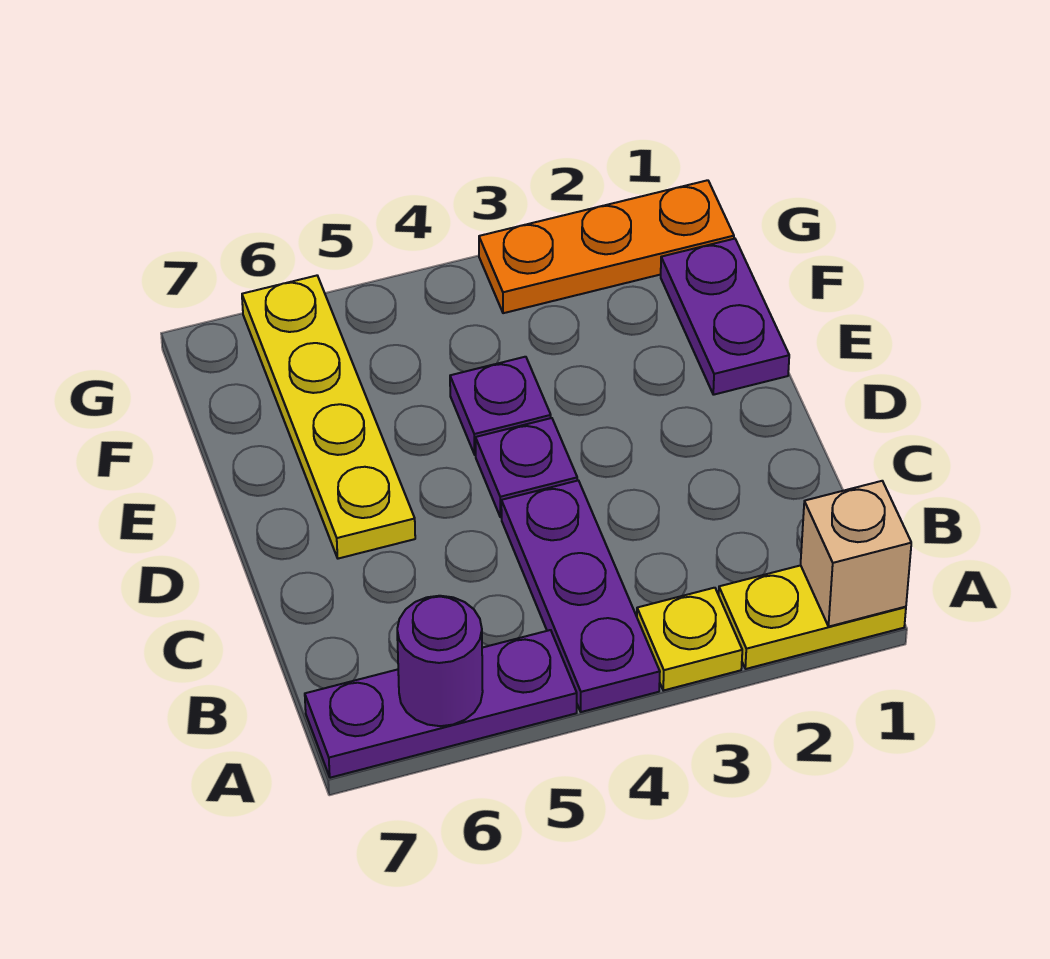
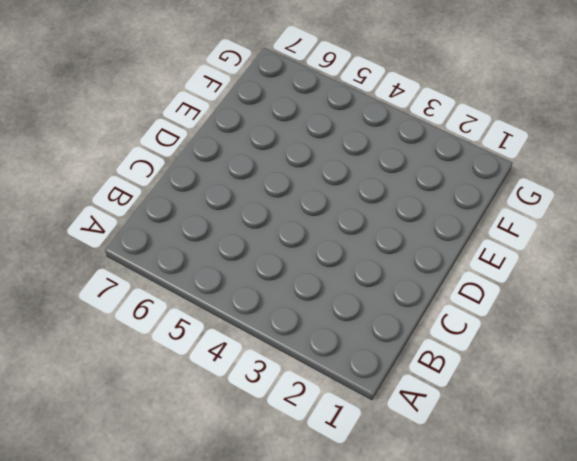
none -> yellow plate A1:A2 level 1
none -> yellow plate A3 level 1

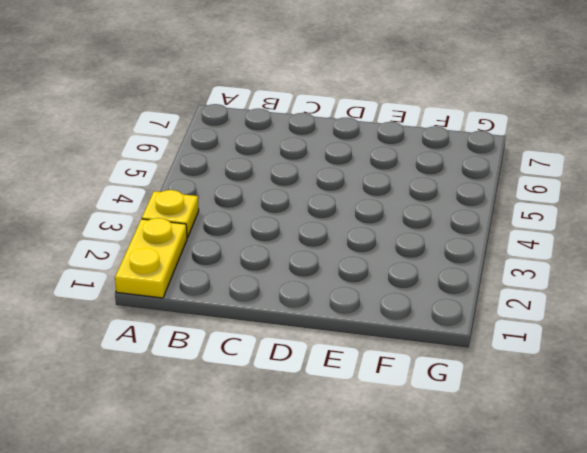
none -> purple plate A4:C4 level 1
none -> purple plate A5:A7 level 1

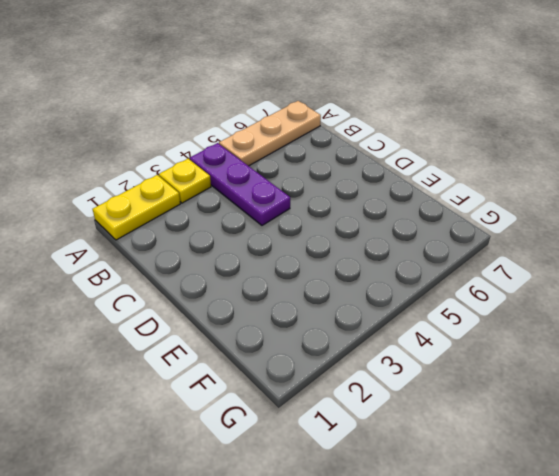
tan plate A5:A7 level 1 -> purple plate A5:A7 level 1
none -> purple plate D4 level 1
none -> yellow plate D6:G6 level 1

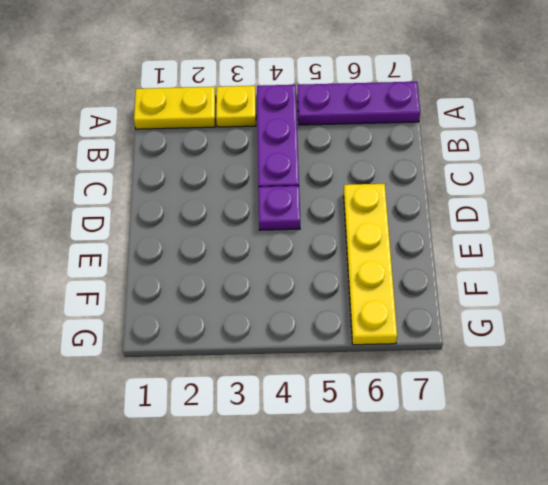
none -> purple plate E1:F1 level 1
none -> purple plate E4 level 1

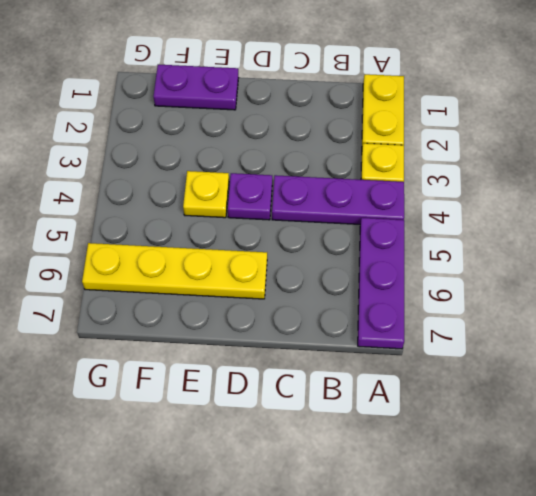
yellow plate E4 level 1 -> purple plate E4 level 1
none -> orange plate G1:G3 level 1
none -> tan brick A1 level 2

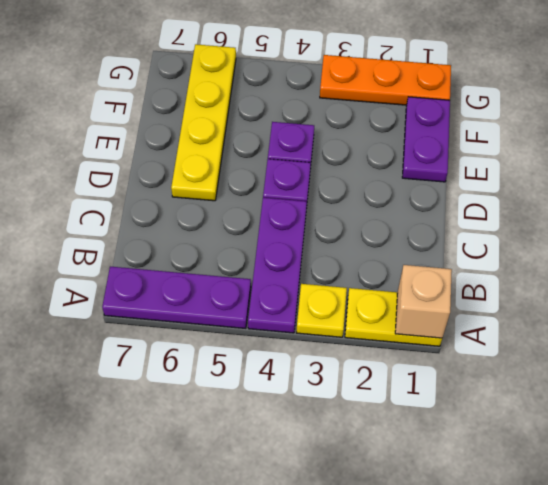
none -> purple round brick A6 level 2

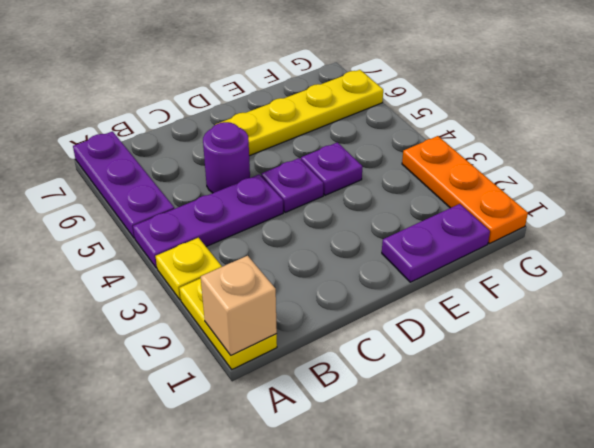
purple round brick C5 level 1 -> purple round brick A6 level 2

